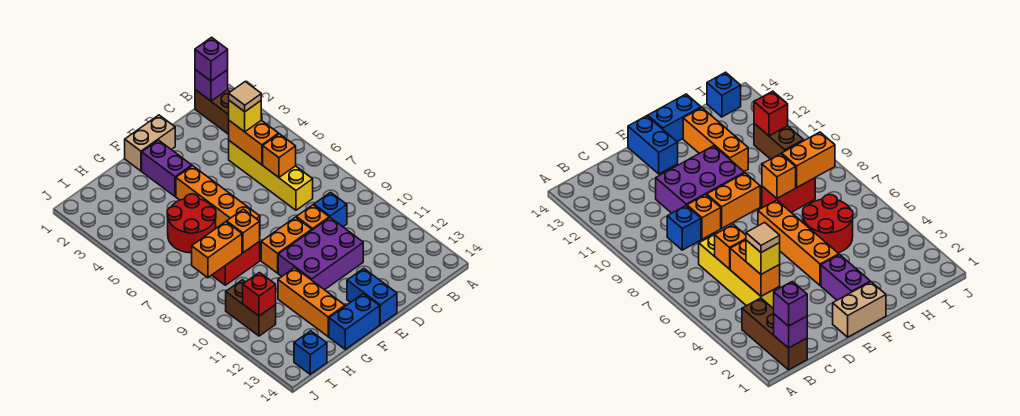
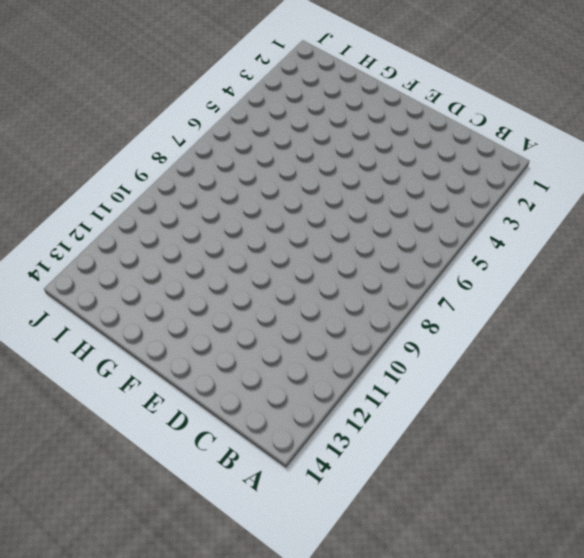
none -> brown brick B1:B3 level 1
none -> yellow brick C4:C7 level 1
none -> blue brick C9 level 1

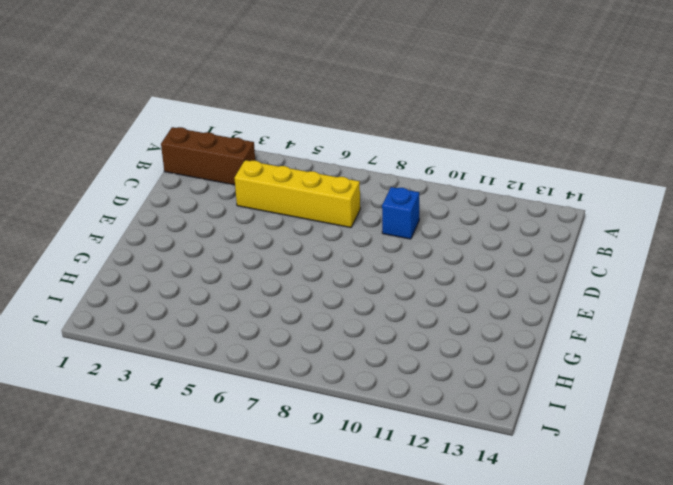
none -> orange brick D9 level 1
none -> purple brick D10:F11 level 1
none -> tan brick E1:F1 level 1

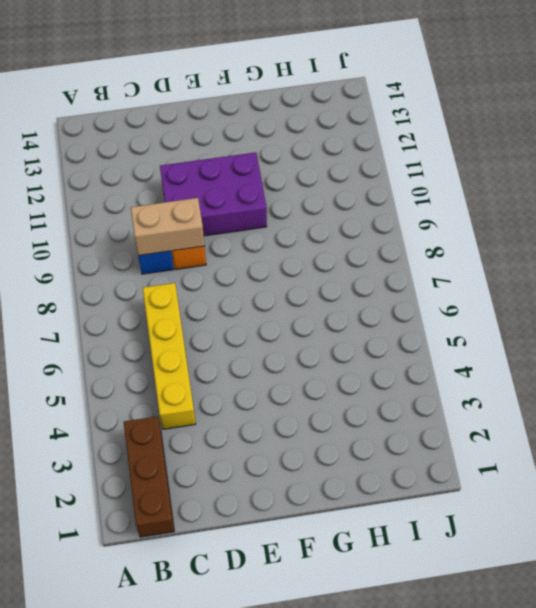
tan brick C9:D9 level 2 -> tan brick E1:F1 level 1
none -> orange brick E9:F9 level 1
none -> blue brick E13:E14 level 1
none -> purple brick F2:F3 level 1

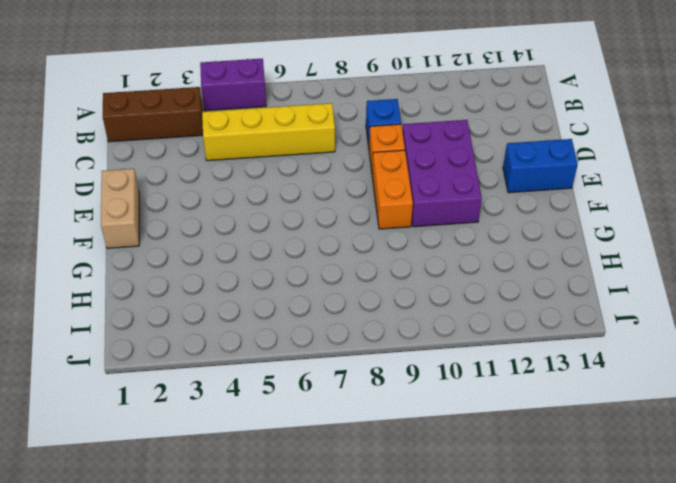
purple brick A4:A5 level 1 -> purple brick F2:F3 level 1
none -> orange brick F4:F7 level 1
none -> blue brick F14:G14 level 1
none -> red round brick G5:H6 level 1

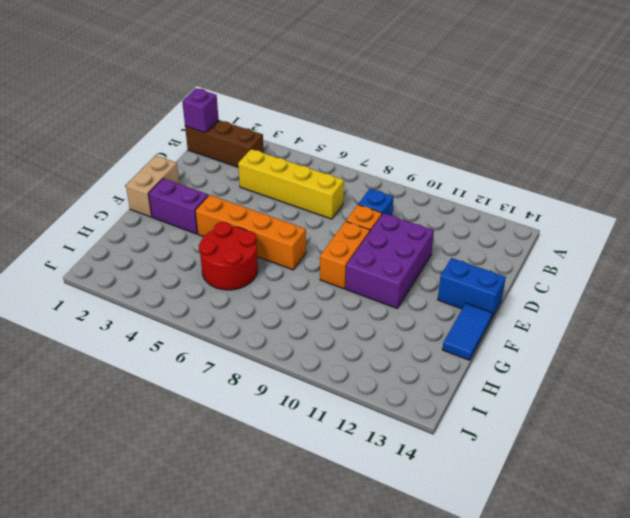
blue tile F14:G14 level 1 -> blue brick F14:G14 level 1
none -> red brick G8:H8 level 1
none -> orange brick G11:G13 level 1
none -> brown brick I10:I11 level 1

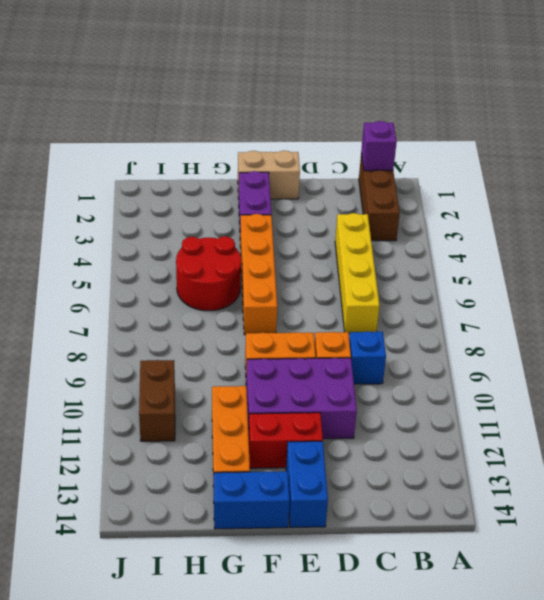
red brick E12:F12 level 1 -> red brick G8:H8 level 1
none -> blue brick I14 level 1
none -> orange brick C4:C5 level 2
none -> orange brick C6 level 2

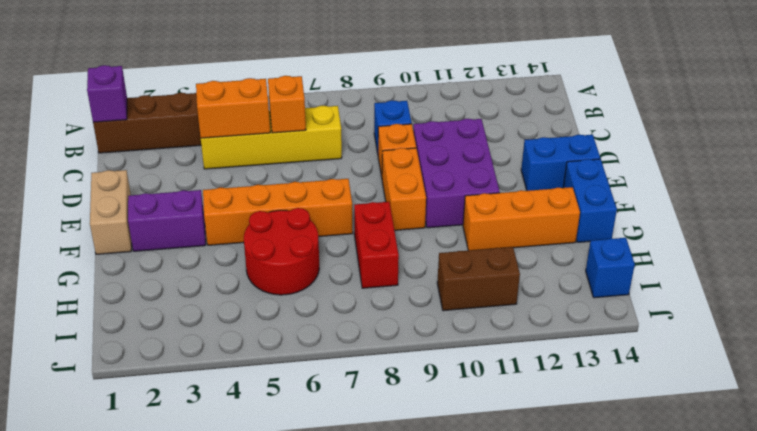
none -> orange brick G8 level 2
none -> orange brick H8:I8 level 2
none -> red brick I11 level 2

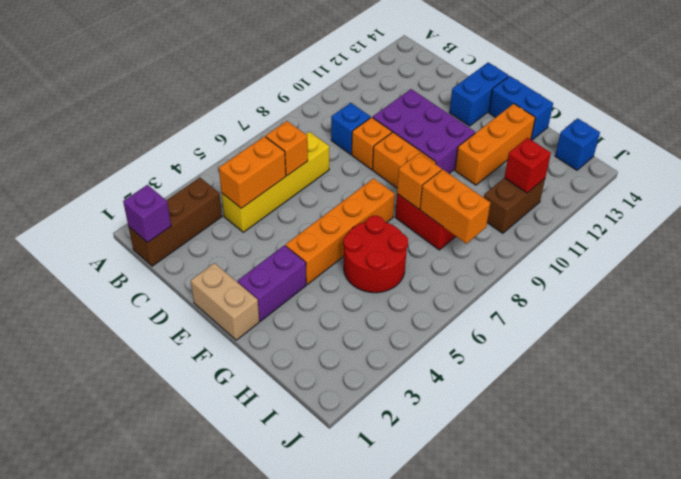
none -> purple brick B1 level 3
none -> yellow brick C4 level 3
none -> tan tile C4 level 4

